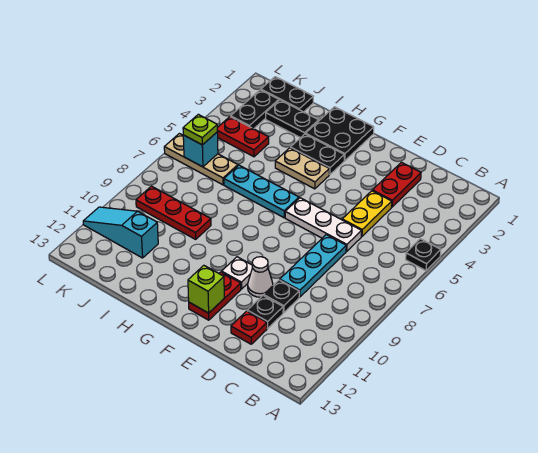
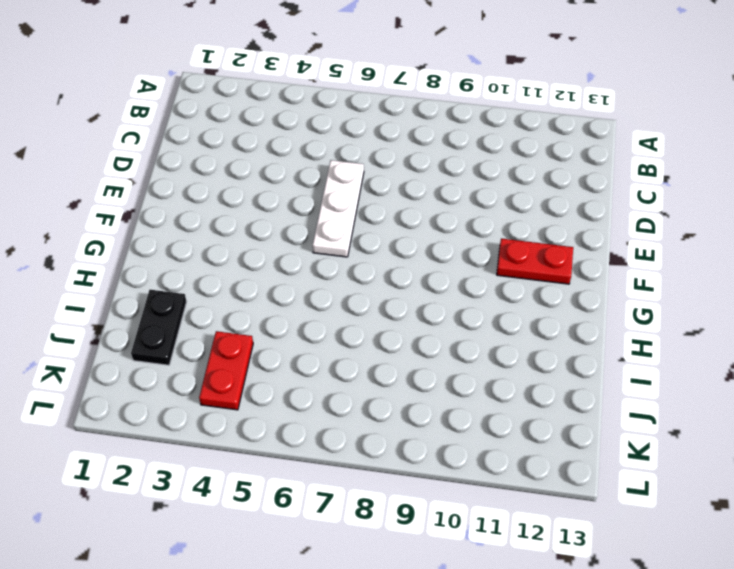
none -> black plate A5 level 1
none -> red plate D2:D3 level 1
none -> yellow plate D4:D5 level 1

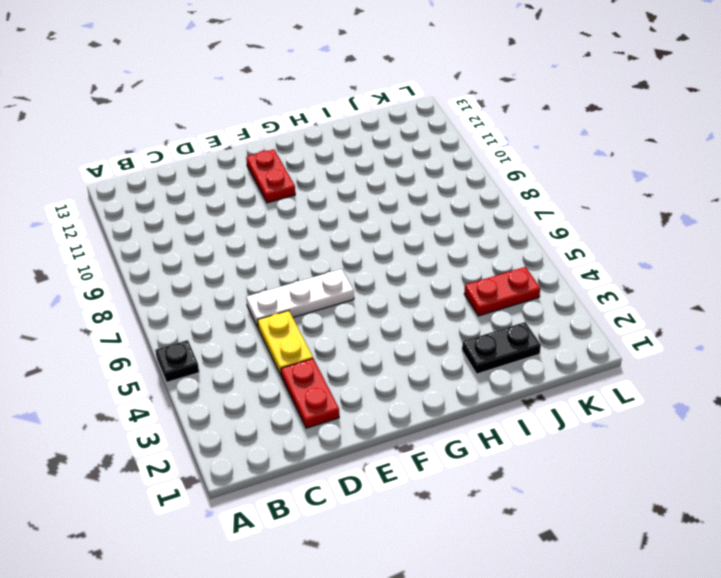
none -> cyan plate D7:D9 level 1
none -> black plate D10 level 1
none -> black plate D11 level 1

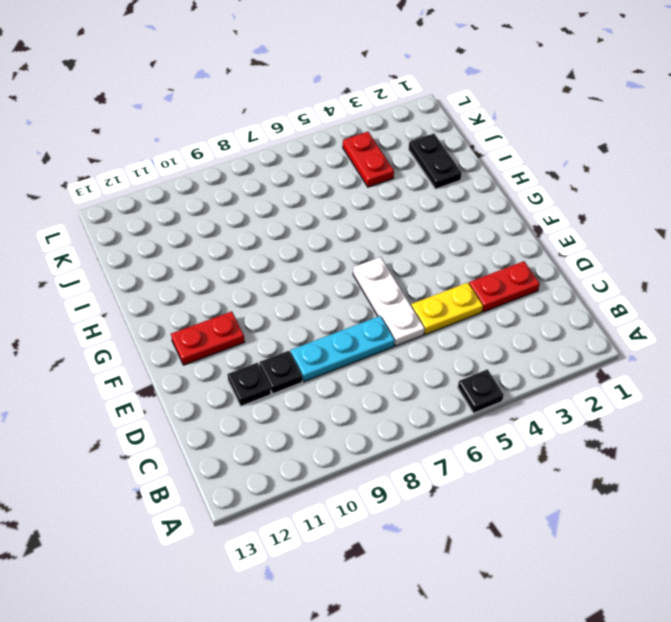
none -> red plate D12 level 1
none -> white cone E10 level 1
none -> white plate F10 level 1

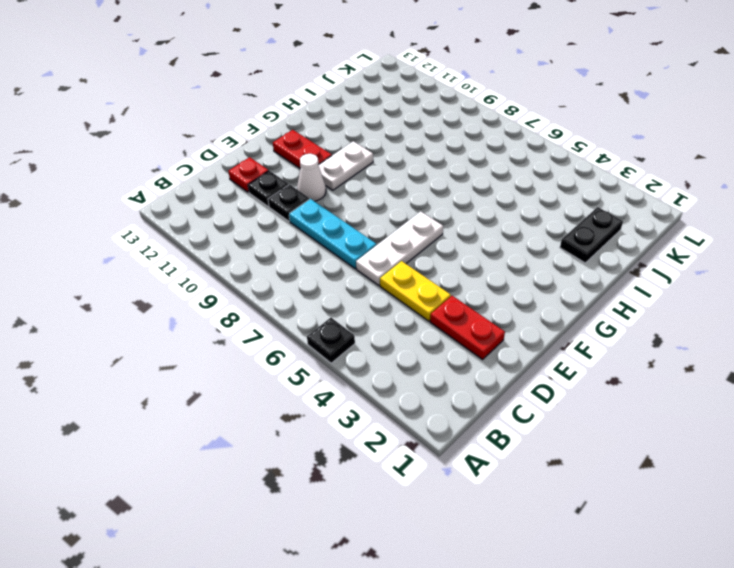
white plate F10:G10 level 1 -> white plate F10 level 1
none -> black plate G1:H2 level 1
none -> black plate G3:H3 level 1
none -> tan plate G4:H4 level 1

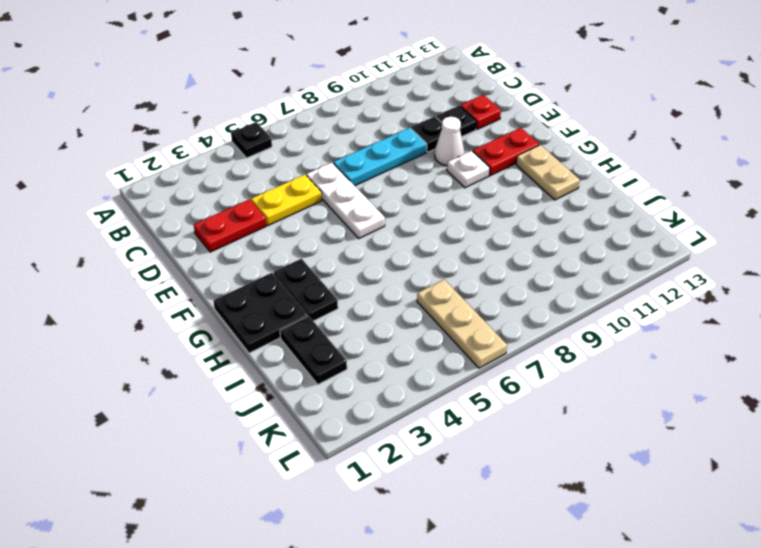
tan plate G12:H12 level 1 -> tan plate G4:H4 level 1
none -> cyan plate G6:I6 level 1
none -> red plate I9:K9 level 1
none -> black plate J1:K1 level 1

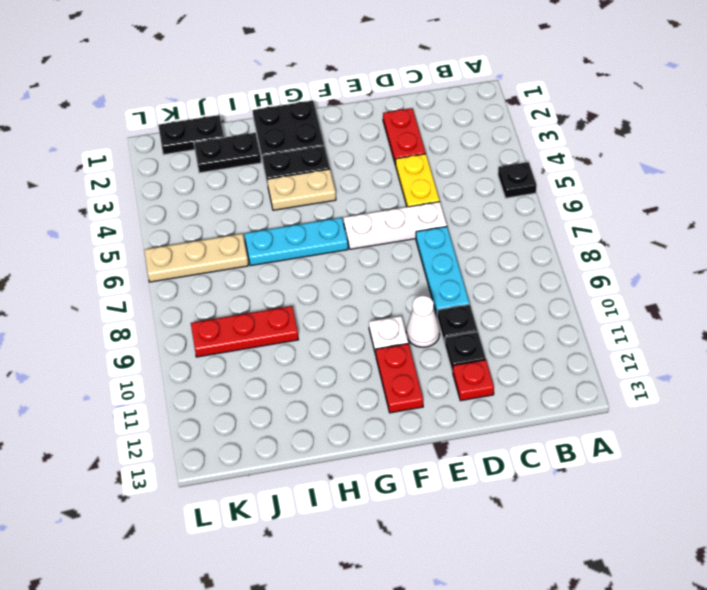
none -> red plate J4:K4 level 1
none -> cyan slope J11:L11 level 1 top J
none -> black plate K2:K3 level 1

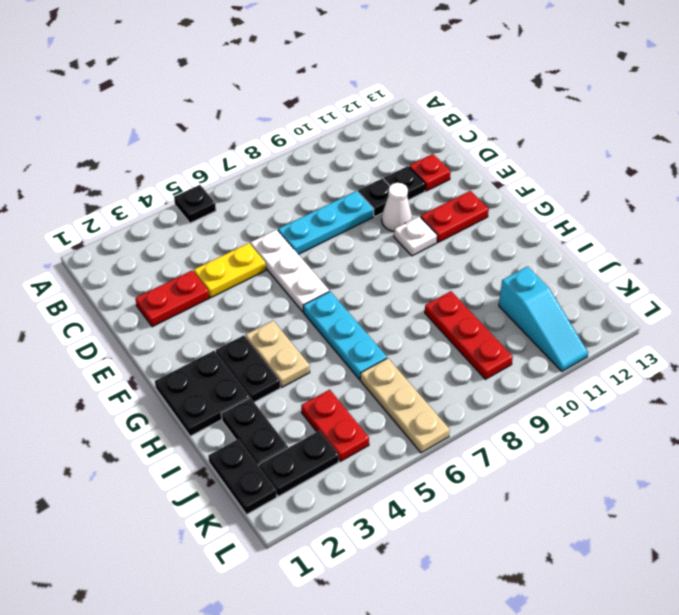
none -> lime brick F12 level 2
none -> cyan brick K6 level 2
none -> lime plate K6 level 3

